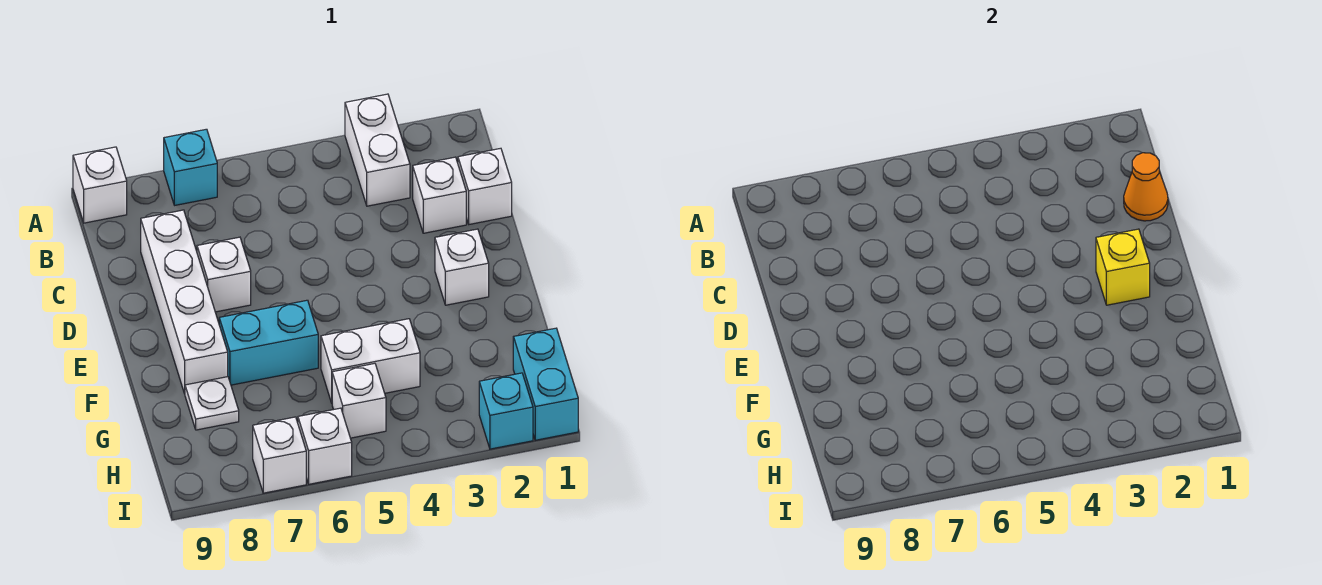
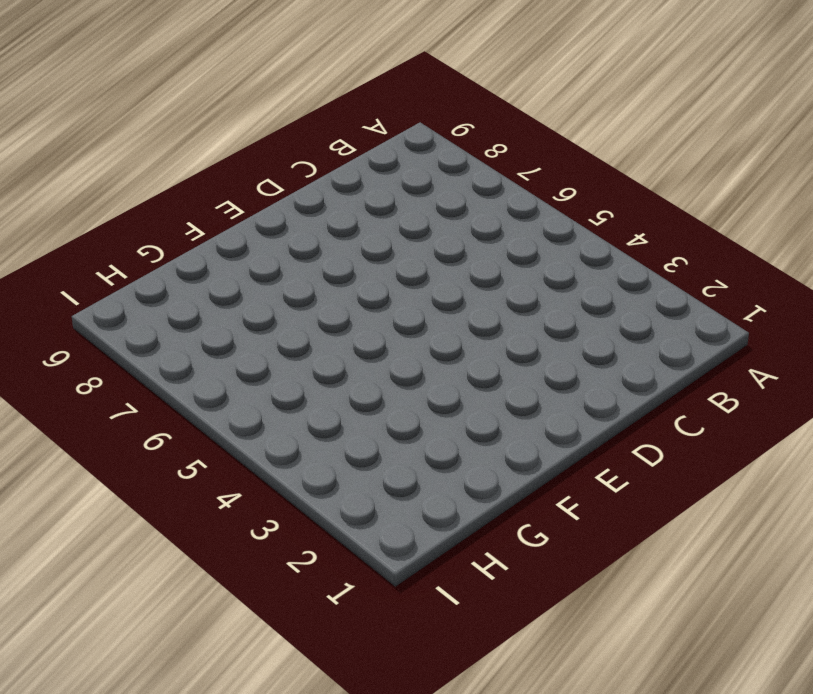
none -> white brick A3:B3 level 1
none -> cyan brick A7 level 1
none -> white brick A9 level 1

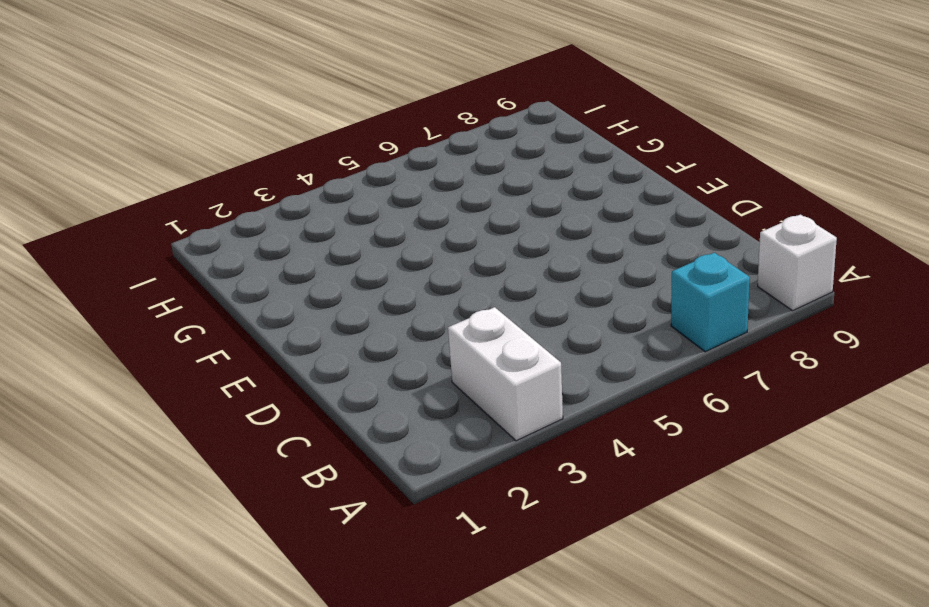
none -> white brick C1 level 1
none -> white brick C2 level 1
none -> white brick C8:F8 level 1

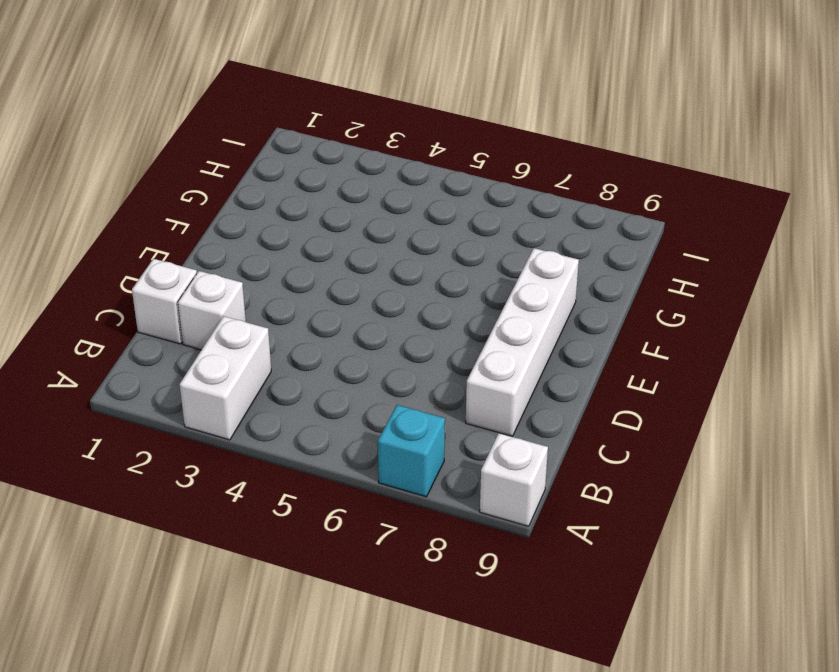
none -> white brick D7 level 1
none -> white brick E2 level 1
none -> cyan brick F6:F7 level 1

